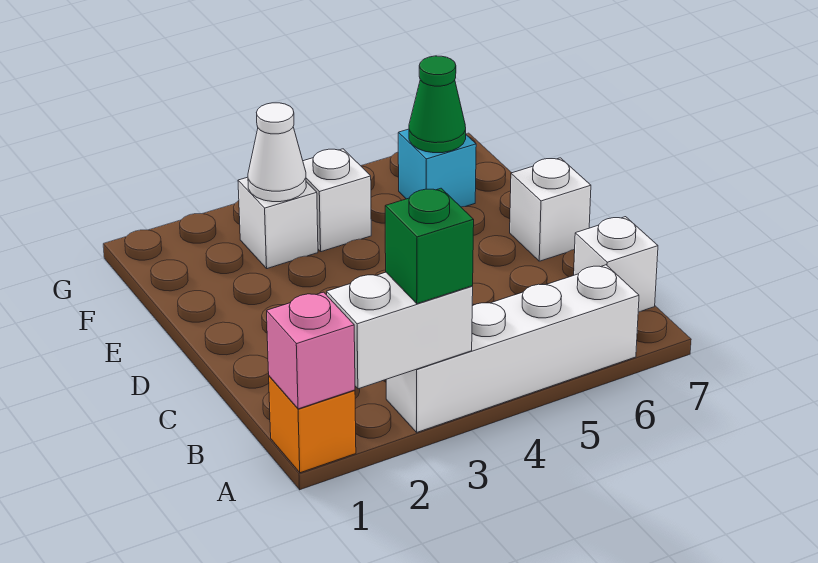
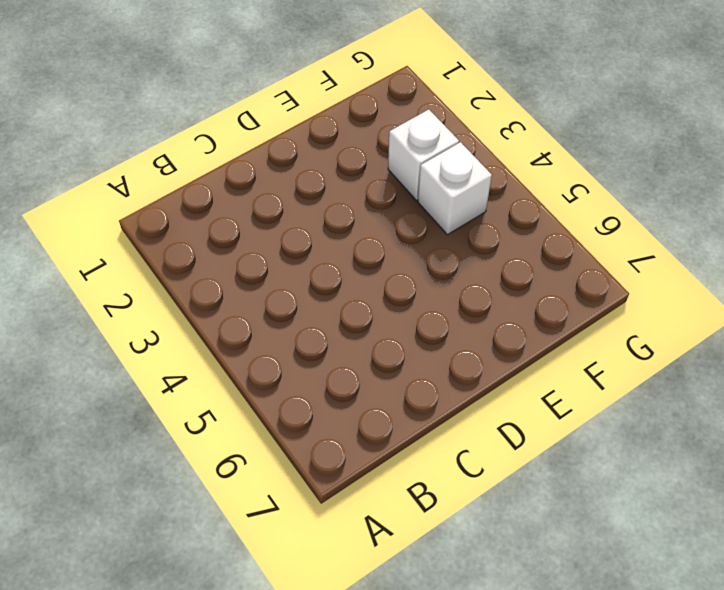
none -> orange brick A1 level 1
none -> white brick A3:A6 level 1
none -> white brick B7 level 1

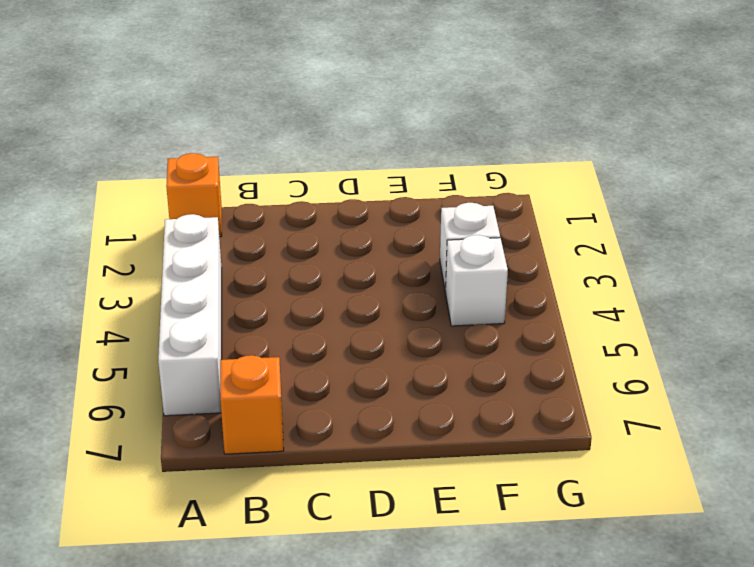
orange brick B7 level 1 -> white brick B7 level 1
none -> white brick D7 level 1
none -> cyan brick F6 level 1
none -> pink brick A1 level 2

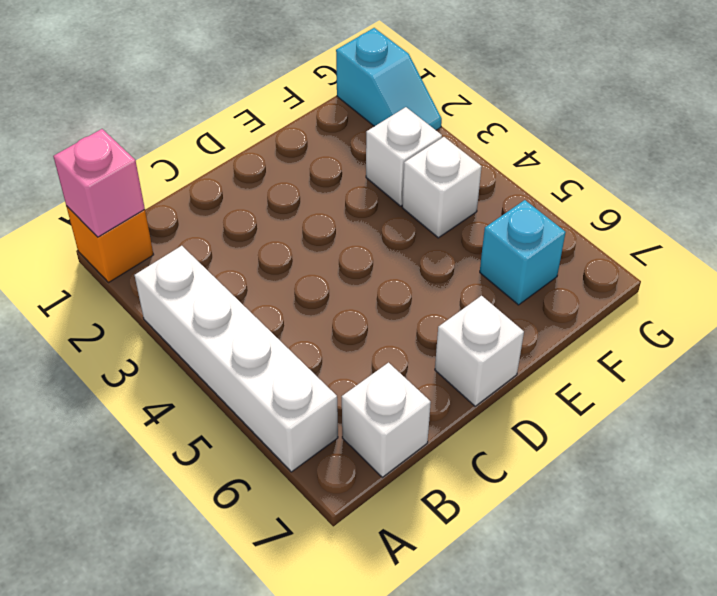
cyan slope G1:G2 level 1 top 1 -> none
none -> white brick A2:A3 level 2
none -> white cone F3 level 2
none -> green cone F6 level 2

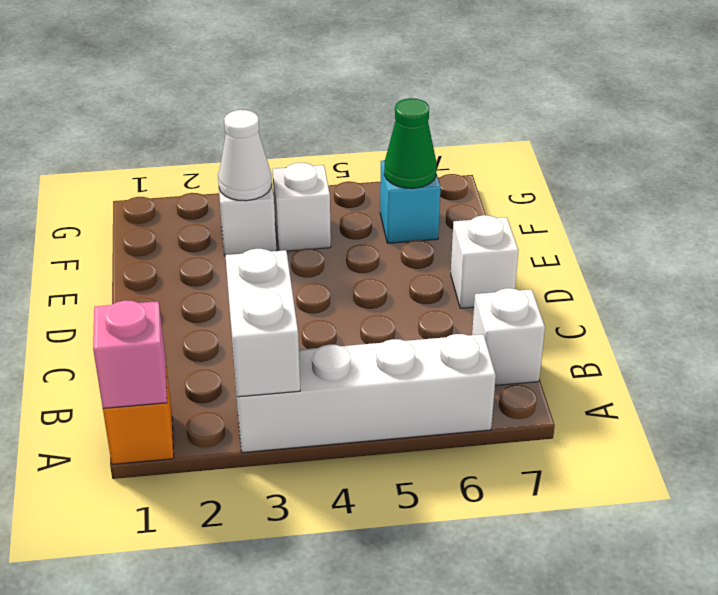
white brick A3:B3 level 2 -> white brick A2:A3 level 2
none -> green brick A3 level 3

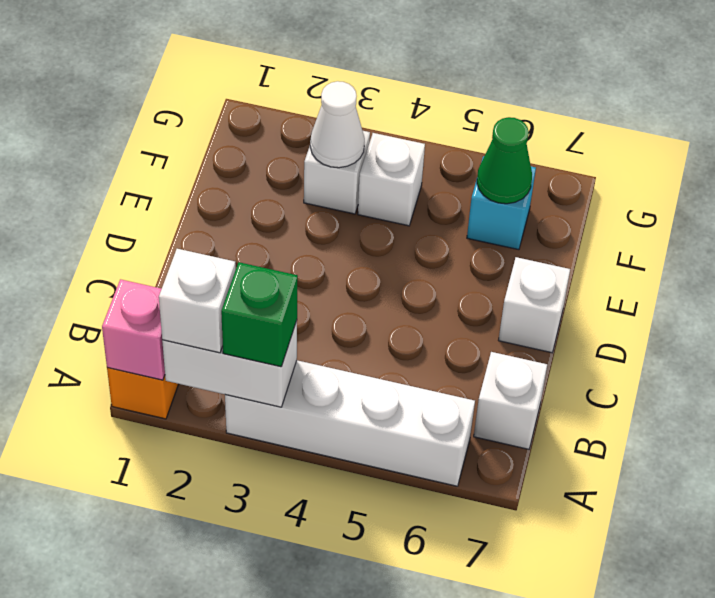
white brick A2 level 3 -> none

